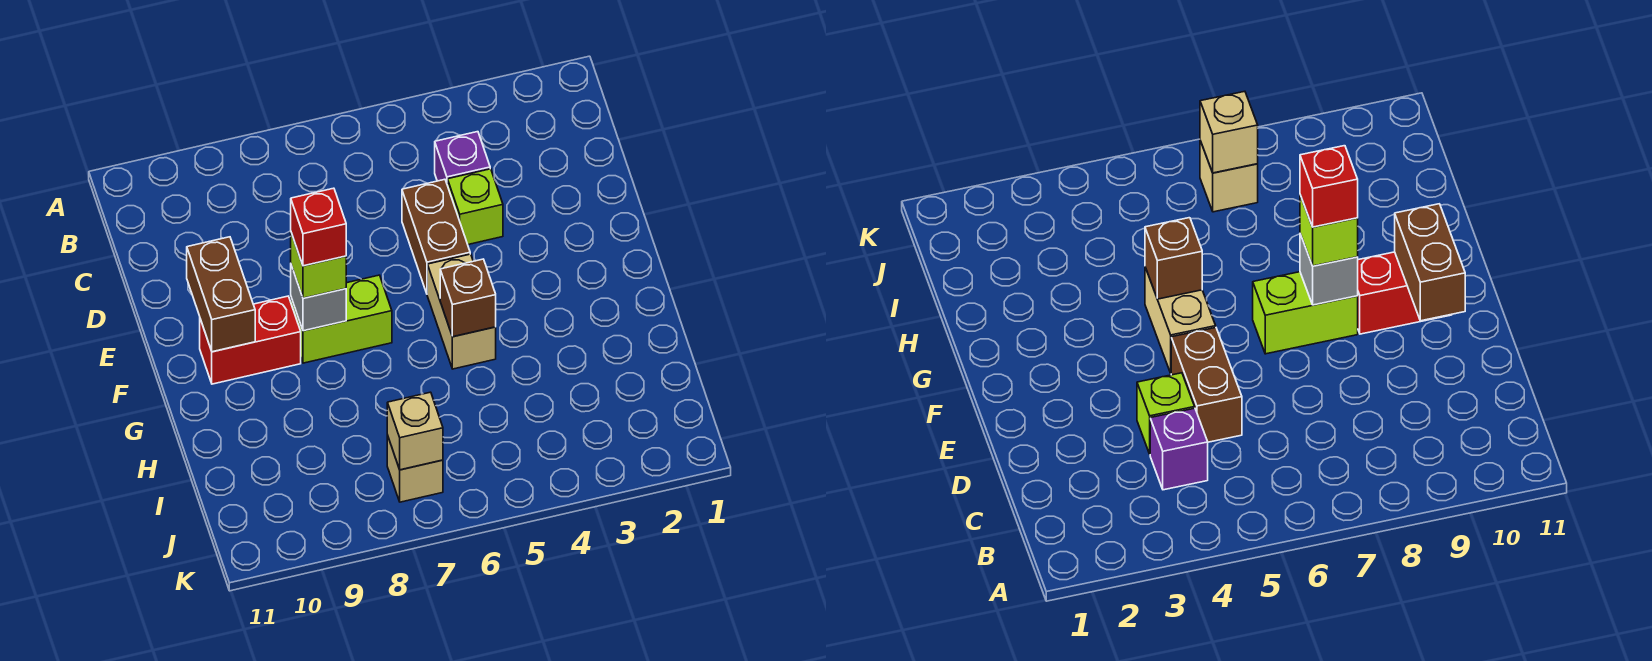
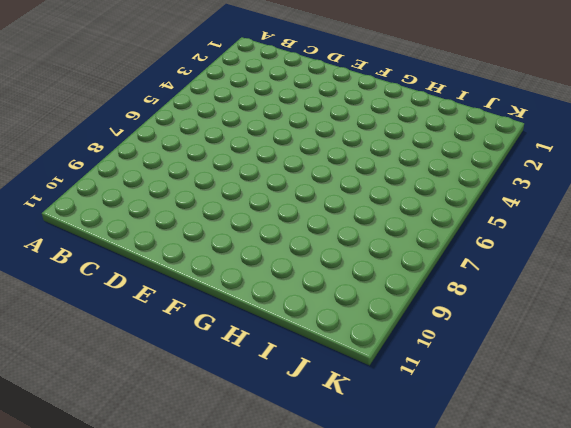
none -> purple brick C4 level 1
none -> lime brick D4 level 1
none -> brown brick D5:E5 level 1

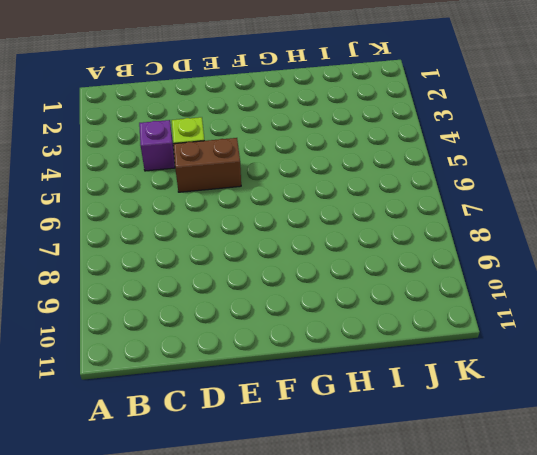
none -> tan brick F5:G5 level 1
none -> lime brick F7:F8 level 1
none -> red brick F9:F10 level 1

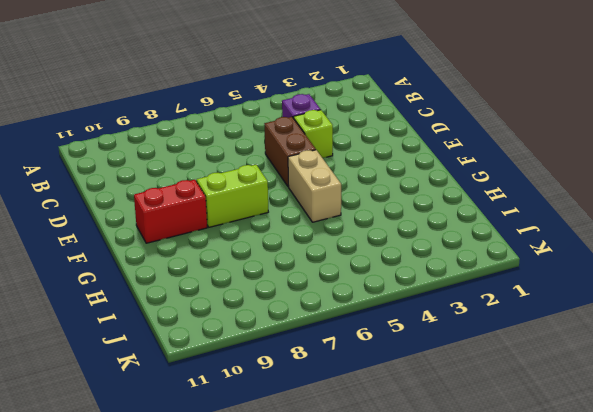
none -> tan brick J7 level 1
none -> brown brick E10:F10 level 2
none -> grey brick F8 level 2

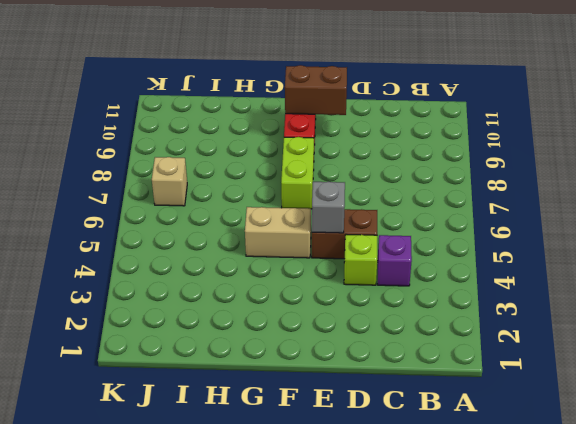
grey brick E5 level 2 -> grey brick F8 level 2
none -> brown brick G5 level 2
none -> tan brick J7 level 2
none -> lime brick F8 level 3

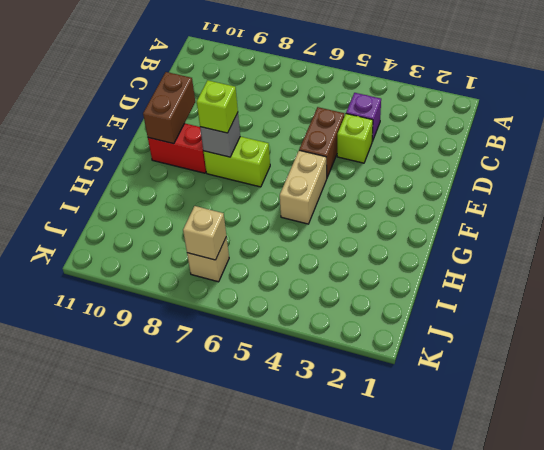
none -> brown brick G5 level 2
none -> red brick F8 level 4

